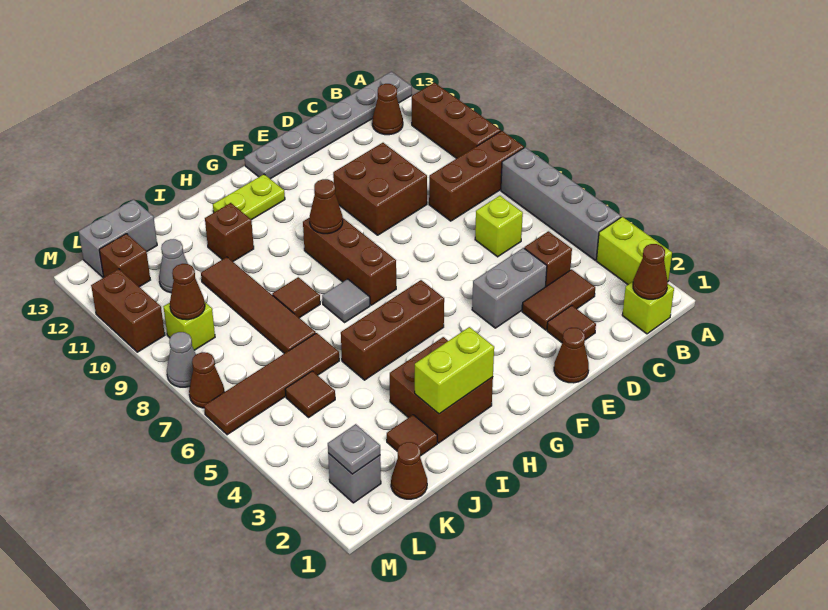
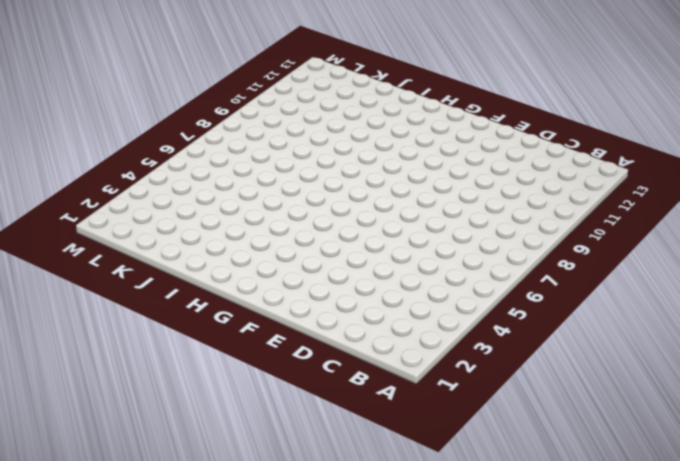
none -> lime brick A2:A3 level 1
none -> grey brick A4:A7 level 1
none -> brown brick A8:C8 level 1
none -> brown brick A9:A11 level 1

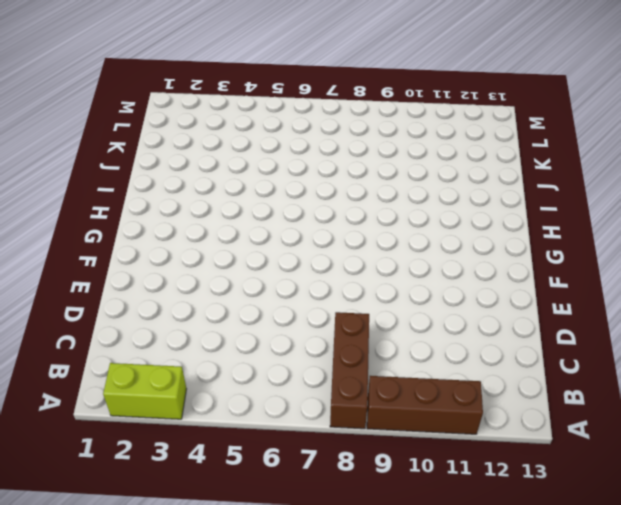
none -> grey brick A4:A7 level 1
none -> grey plate A13:F13 level 1
none -> lime brick B1 level 1
none -> brown cone B12 level 1

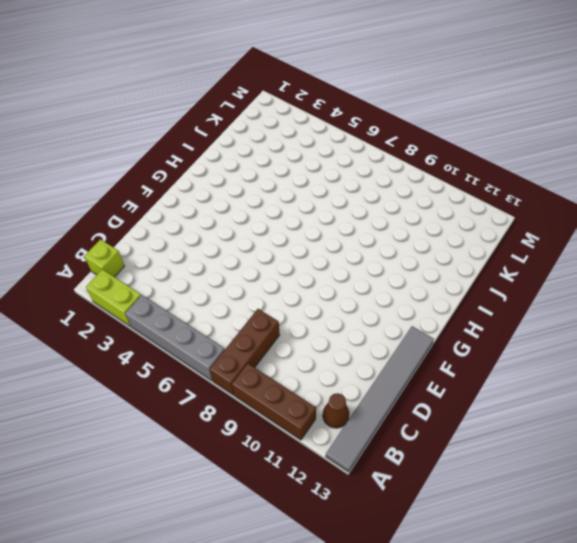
grey tile A13:F13 level 1 -> grey plate A13:F13 level 1
none -> brown tile C3:D3 level 1
none -> brown brick C4 level 1
none -> lime brick C6 level 1
none -> brown tile D2 level 1

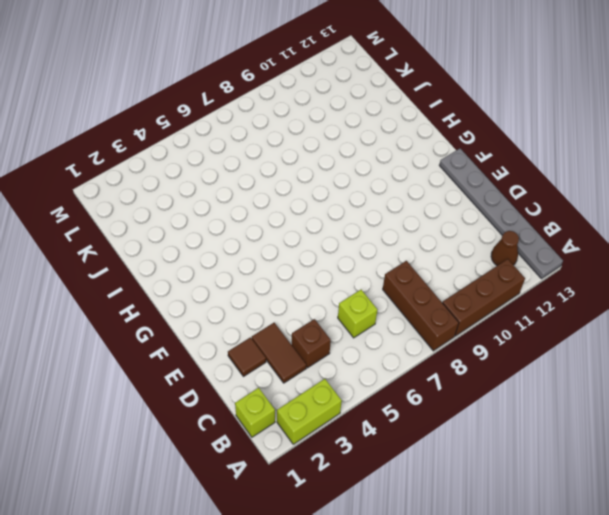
none -> grey brick A4:A7 level 1
none -> grey brick D4:E4 level 1
none -> brown brick D9:E10 level 1
none -> brown cone E1 level 1

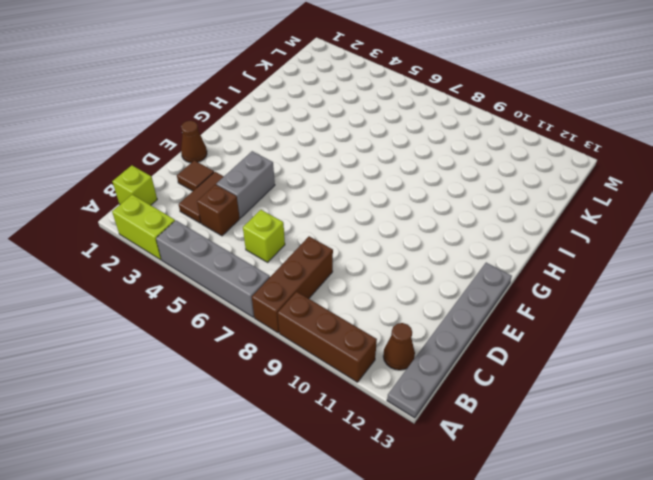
none -> brown brick D9:E10 level 1
none -> brown brick G5:I5 level 1
none -> brown brick G7:G9 level 1
none -> lime plate G12:H12 level 1

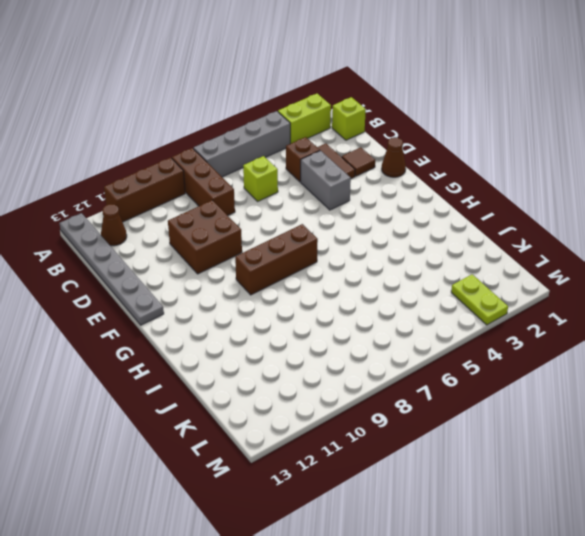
lime plate L3:M3 level 1 -> lime plate G12:H12 level 1
none -> brown brick G5:I5 level 1
none -> brown brick H2:I3 level 1
none -> grey tile H7 level 1
none -> brown tile I8 level 1

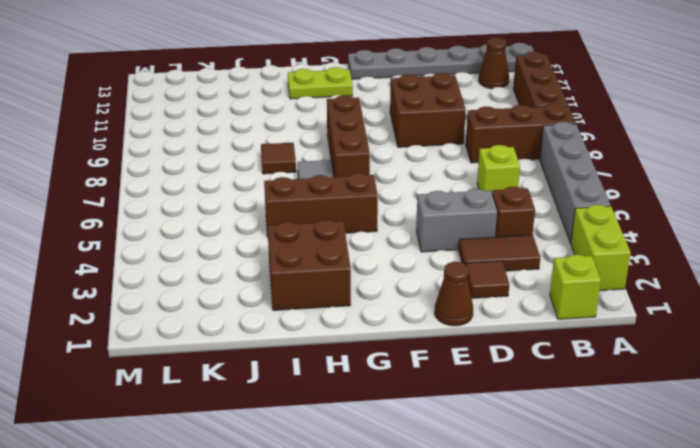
none -> brown brick I11 level 1
none -> brown tile J2 level 1
none -> brown tile J6:M6 level 1
none -> brown tile J7:J10 level 1

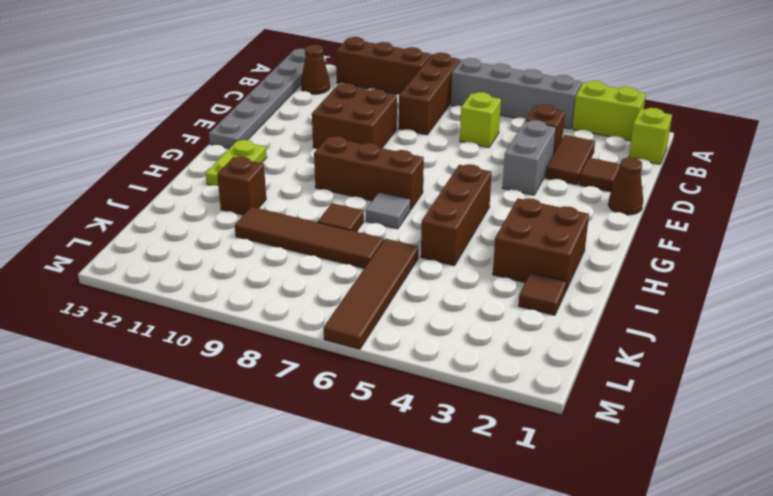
none -> brown cone K1 level 1
none -> brown tile K5 level 1
none -> grey cone K11 level 1
none -> grey brick K13:L13 level 1

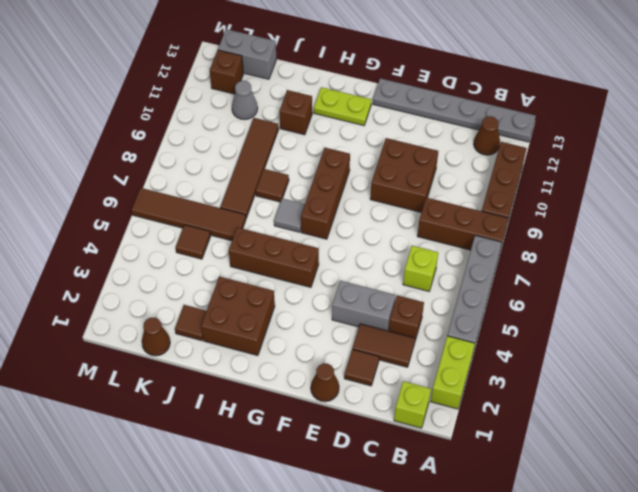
none -> grey brick L2 level 1
none -> lime brick L9 level 1
none -> brown cone M7 level 1
none -> grey cone M8 level 1

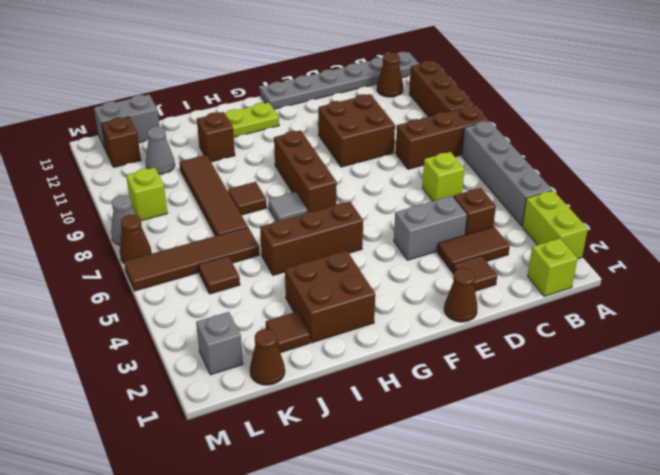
none -> brown brick M10:M11 level 1
none -> brown cone B1 level 2
none -> brown cone G9 level 2
none -> lime brick H2:I2 level 2

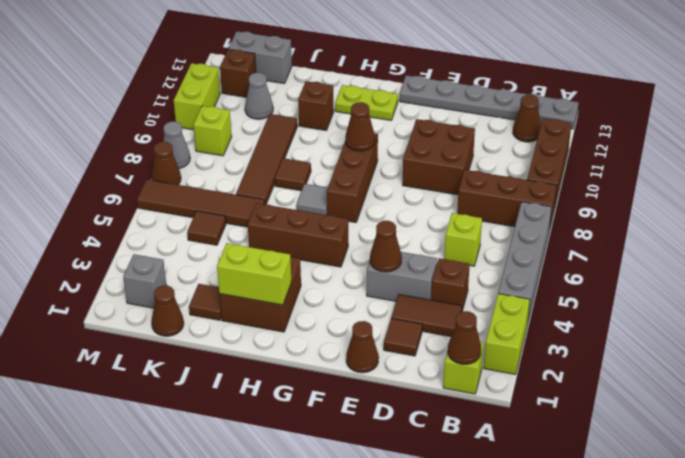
brown cone E4 level 2 -> brown cone L9 level 2
lime brick M10:M11 level 1 -> brown brick M10:M11 level 1
none -> grey plate L2 level 2

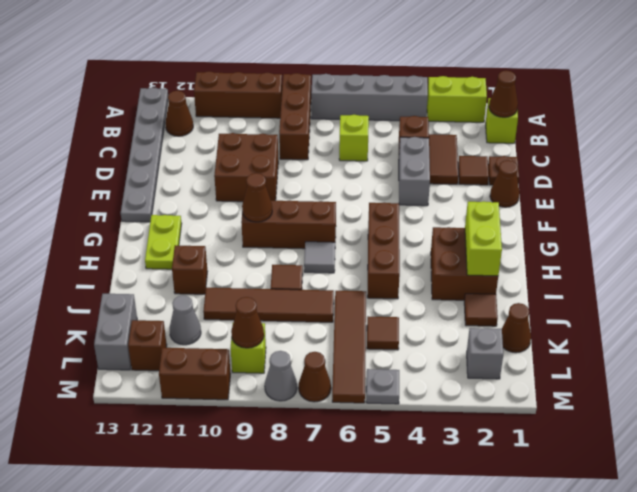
brown plate D1 level 1 -> none
grey plate M5 level 1 -> grey plate L2 level 2

